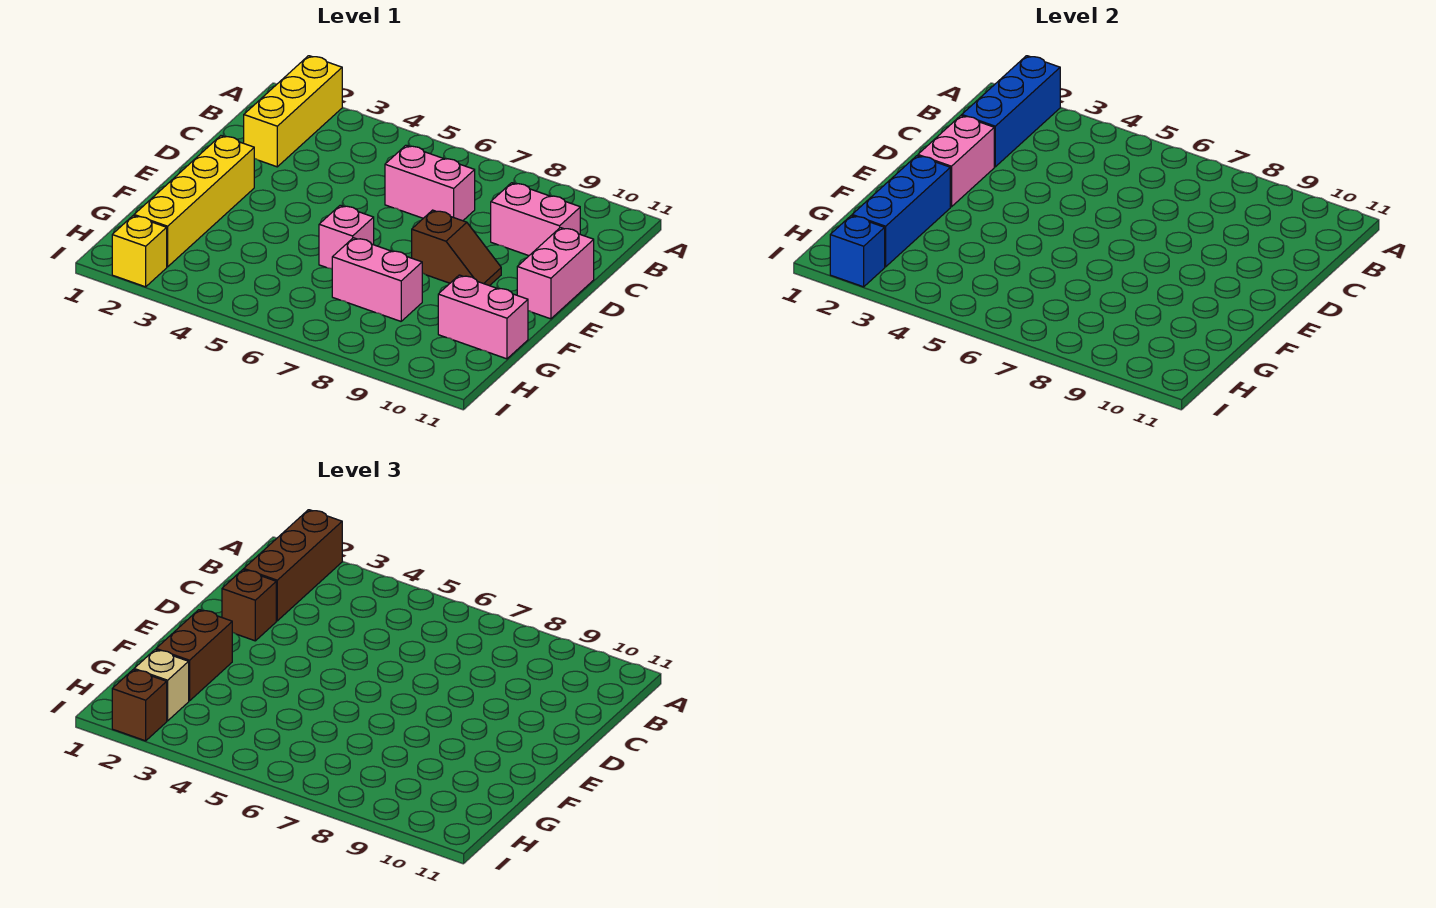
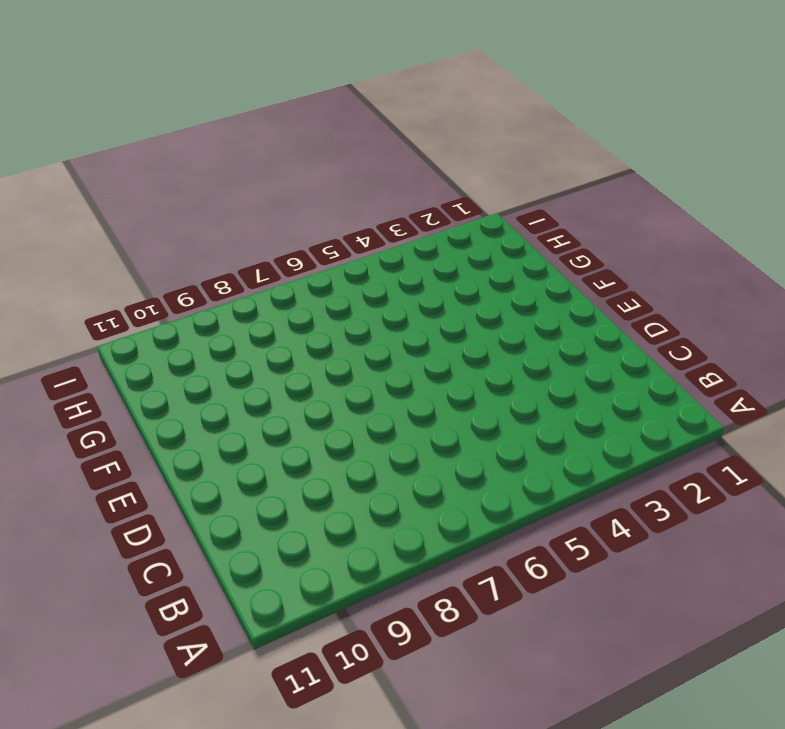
none -> yellow brick A2:C2 level 1
none -> pink brick C6:C7 level 1
none -> pink brick C9:C10 level 1

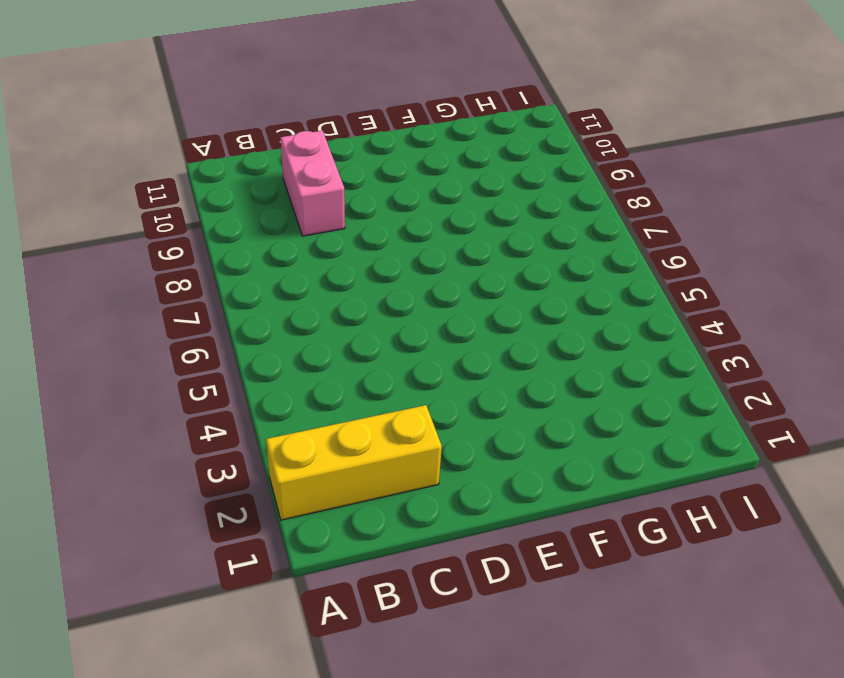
none -> pink brick C6:C7 level 1
none -> pink brick D11:E11 level 1
none -> yellow brick E2:H2 level 1

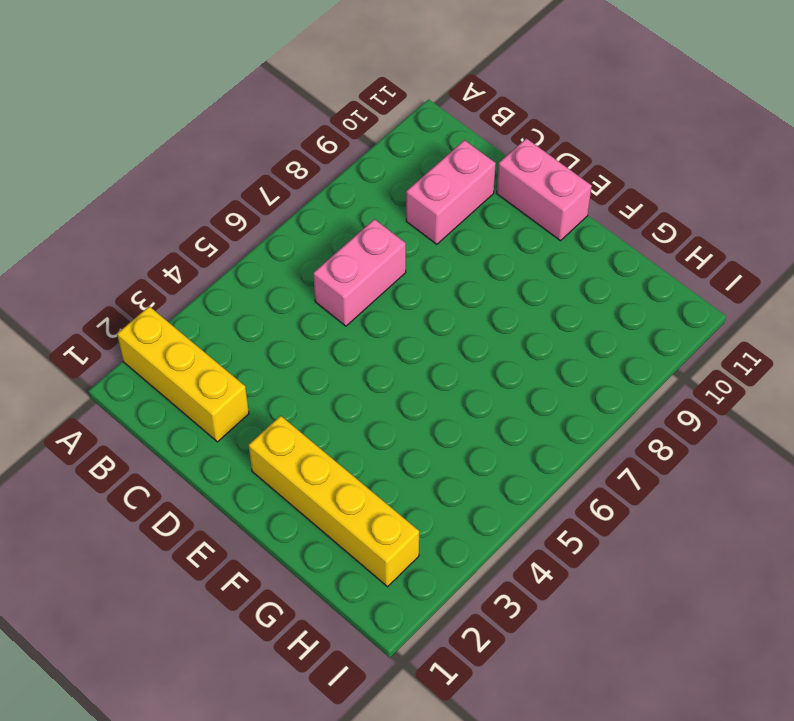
none -> brown slope E8:E9 level 1 top 8
none -> pink brick F6 level 1
none -> pink brick G7:G8 level 1

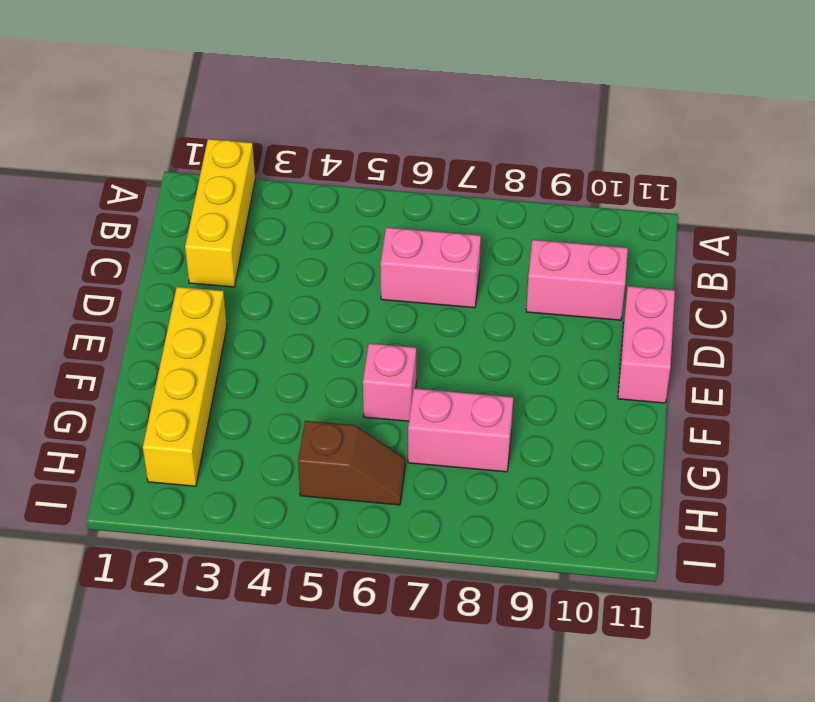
brown slope H5:H6 level 1 top 5 -> brown slope E8:E9 level 1 top 8
none -> pink brick G10:G11 level 1
none -> yellow brick I2 level 1
none -> blue brick A2:C2 level 2

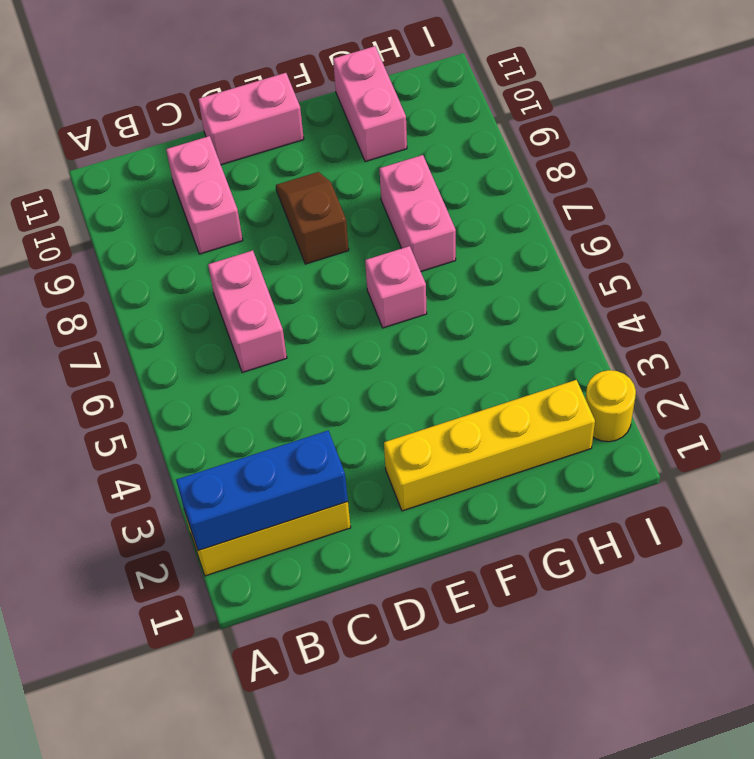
yellow round brick I2 level 1 -> yellow brick I2 level 1
none -> pink brick D2:E2 level 2
none -> blue brick F2:H2 level 2
none -> blue brick I2 level 2

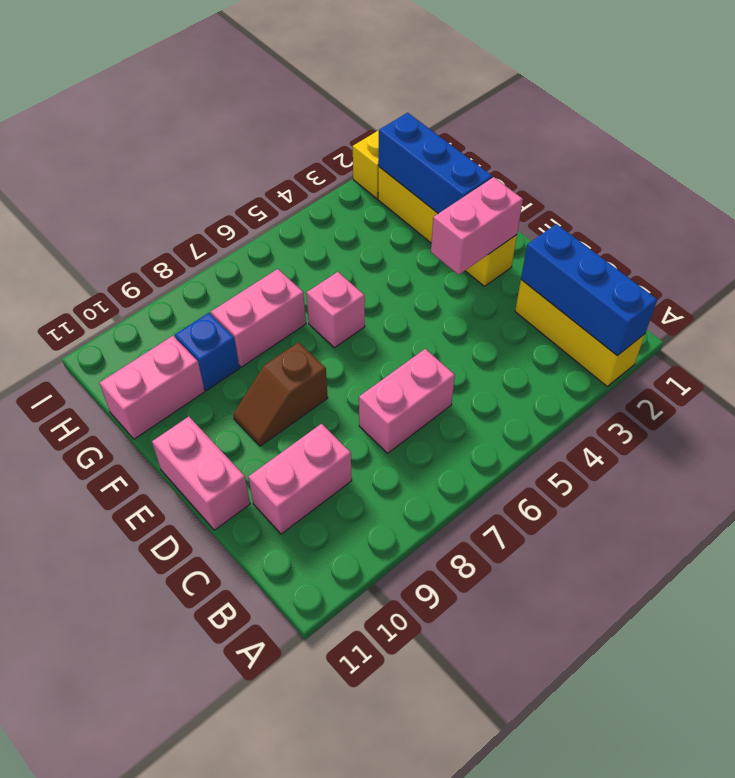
pink brick E2:E3 level 2 -> pink brick D2:E2 level 2
blue brick G9 level 1 -> blue brick I2 level 2
none -> brown brick A2:C2 level 3
none -> brown brick D2 level 3
none -> brown brick F2:G2 level 3

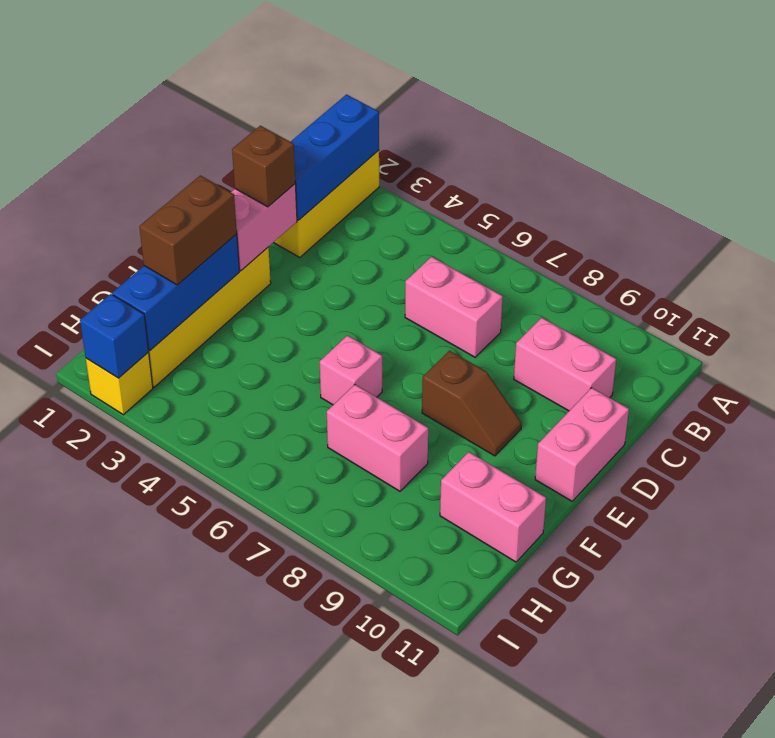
none -> brown brick A2:C2 level 3
none -> tan brick H2 level 3
none -> brown brick I2 level 3

